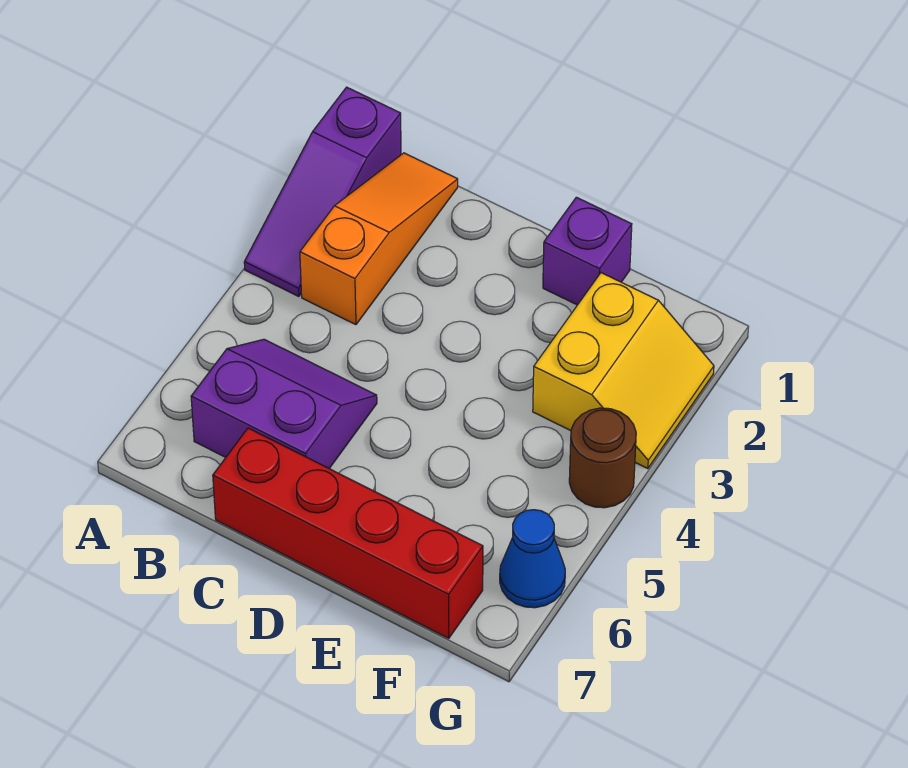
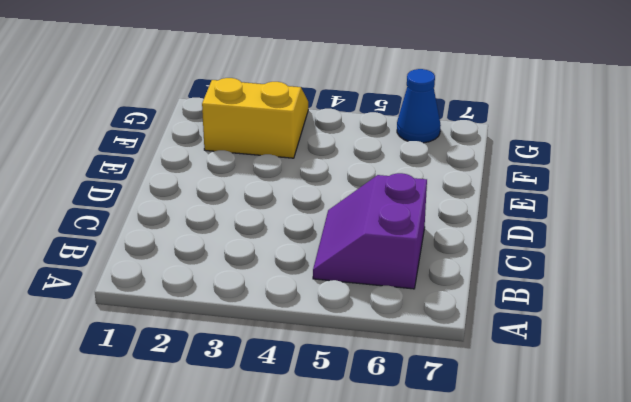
none -> purple slope A1:A3 level 1 top 1
none -> orange slope B1:B3 level 1 top 3

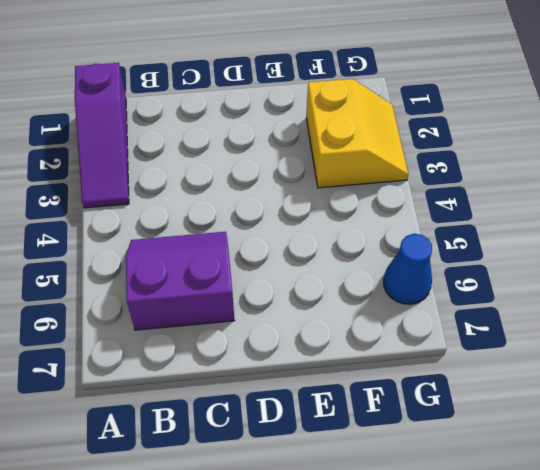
none -> orange slope B1:B3 level 1 top 3
none -> red brick C7:F7 level 1

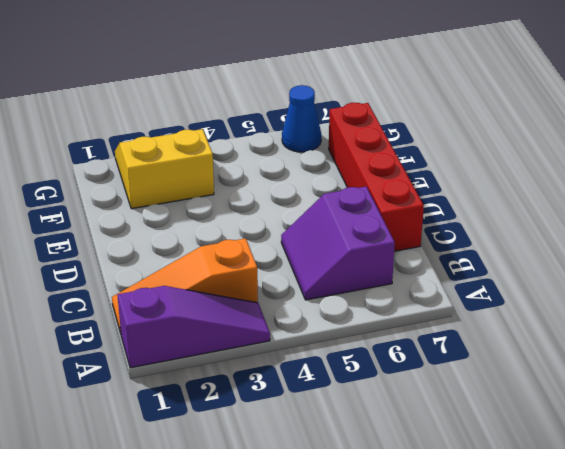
none -> purple brick E1 level 1
none -> brown round brick G4 level 1

